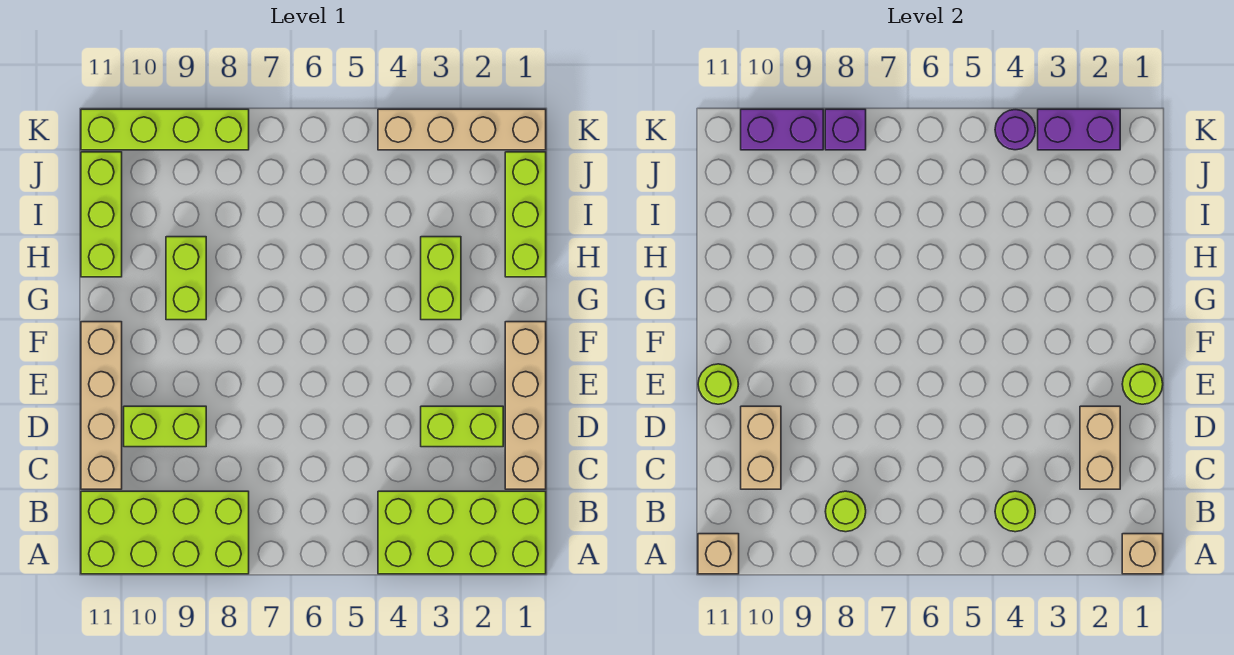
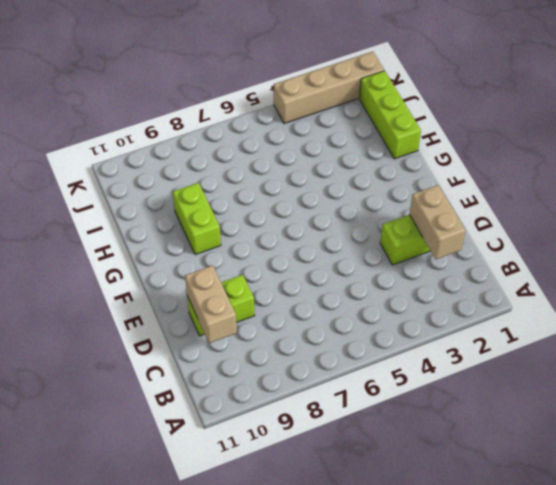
none -> lime brick A1:B4 level 1
none -> lime brick A8:B11 level 1
none -> tan brick C1:F1 level 1

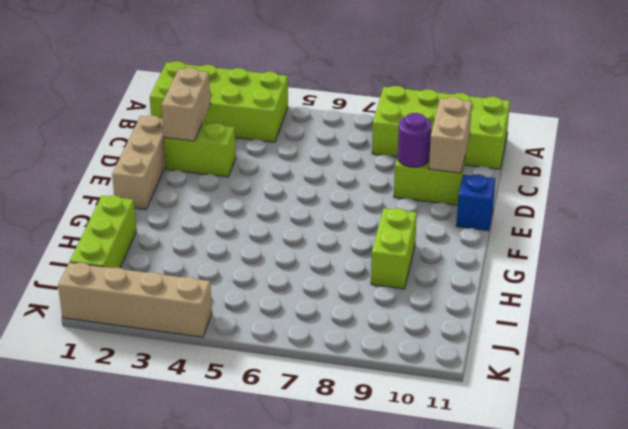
tan brick D1:F1 level 1 -> tan brick C1:F1 level 1
purple round brick D9 level 2 -> purple round brick K4 level 2
blue brick E11 level 1 -> tan brick C11:F11 level 1
none -> lime brick G3:H3 level 1
none -> lime brick H11:J11 level 1
none -> lime brick K8:K11 level 1

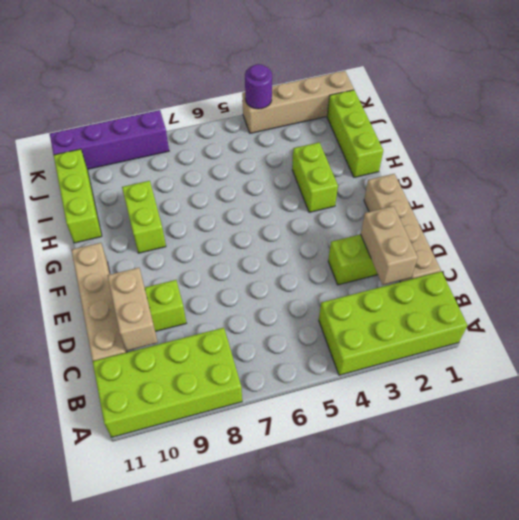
purple brick K8:K11 level 1 -> lime brick K8:K11 level 1
none -> tan brick A1 level 2
none -> tan brick A11 level 2
none -> lime round brick B4 level 2

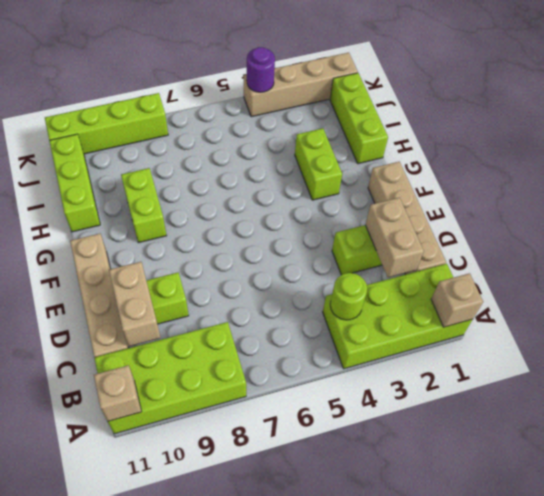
none -> lime round brick B8 level 2
none -> lime round brick E1 level 2
none -> lime round brick E11 level 2

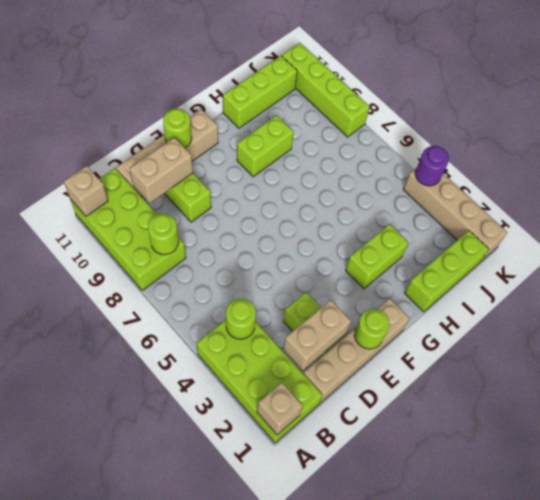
none -> purple brick K2:K3 level 2
none -> purple brick K8 level 2
none -> purple brick K9:K10 level 2

